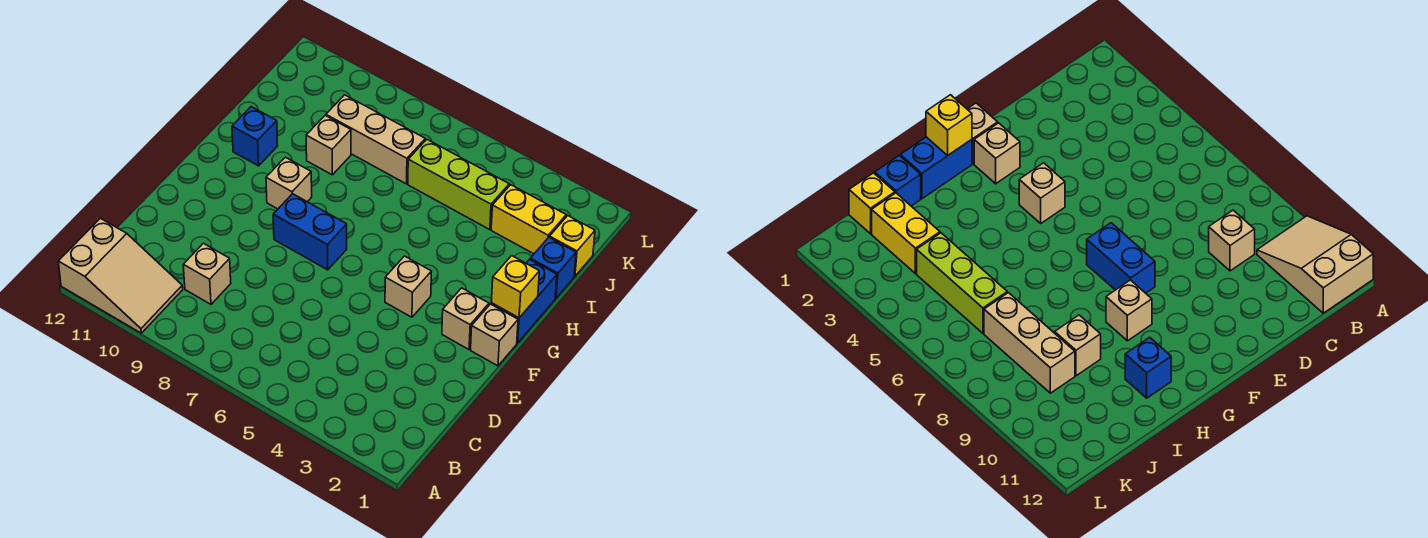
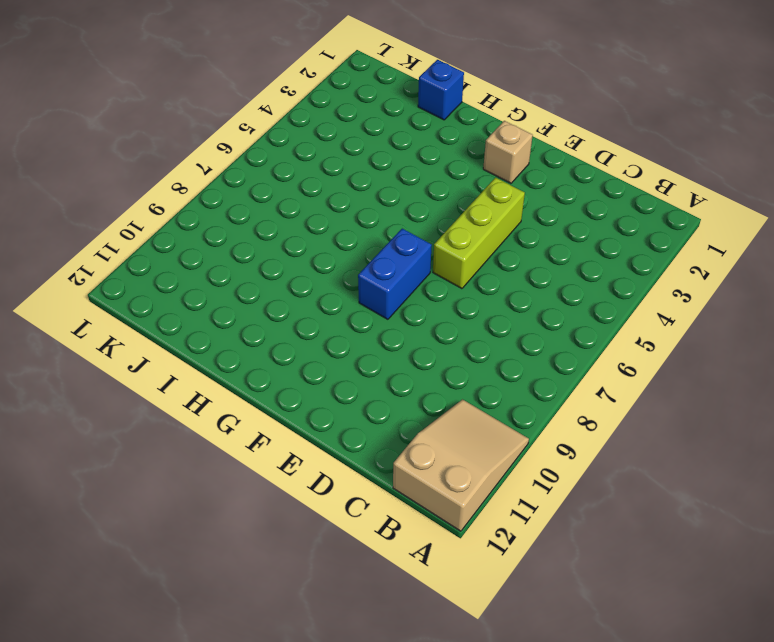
lime brick E4:E6 level 1 -> lime brick J4:J6 level 1
none -> tan brick C9 level 1
none -> tan brick F1 level 1
none -> tan brick F4 level 1

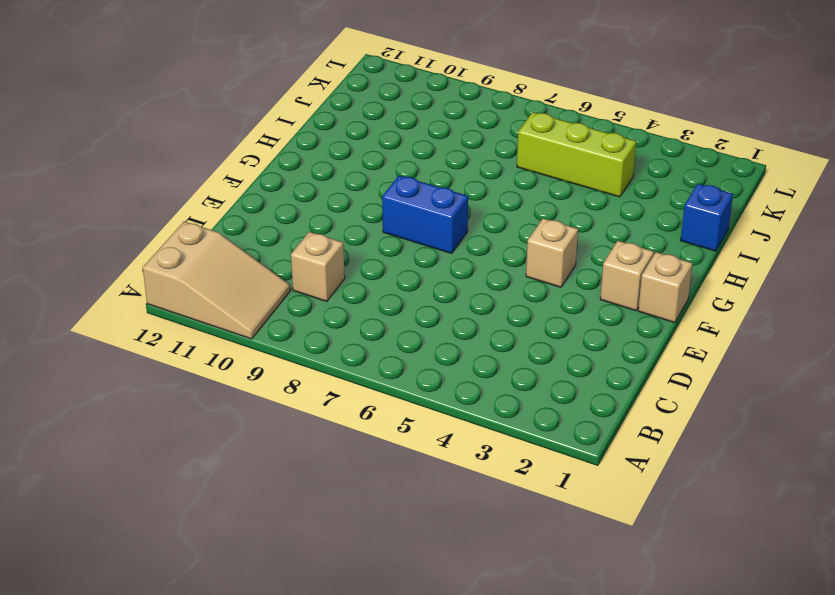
none -> blue brick G1:H1 level 1
none -> tan brick G9 level 1
none -> blue brick H11 level 1

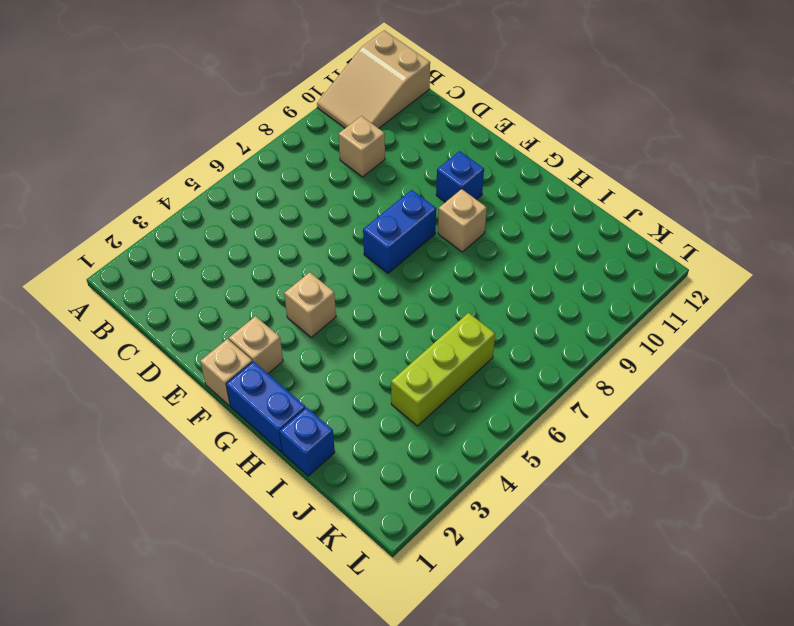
blue brick F10 level 1 -> blue brick H11 level 1
none -> tan brick I9 level 1
none -> yellow brick J1 level 1
none -> yellow brick J2:J3 level 1

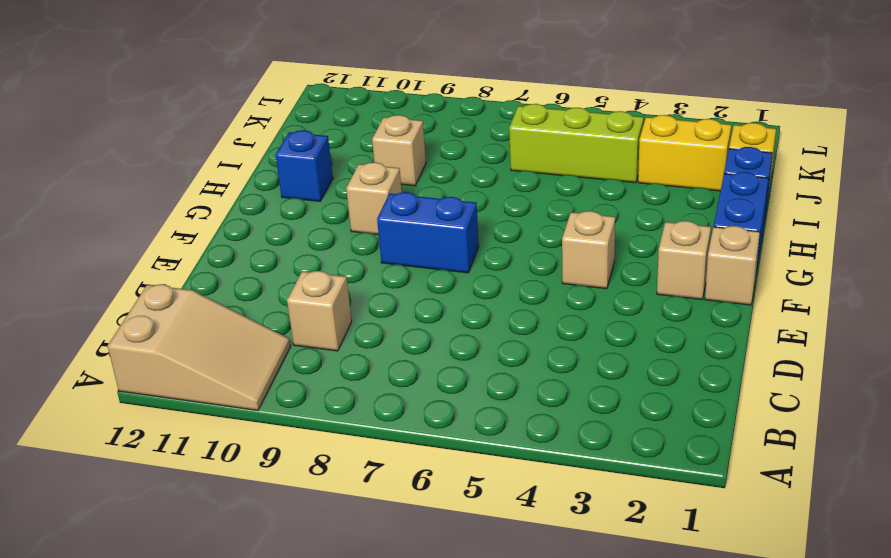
none -> tan brick J7:J9 level 1
none -> yellow brick G1 level 2

